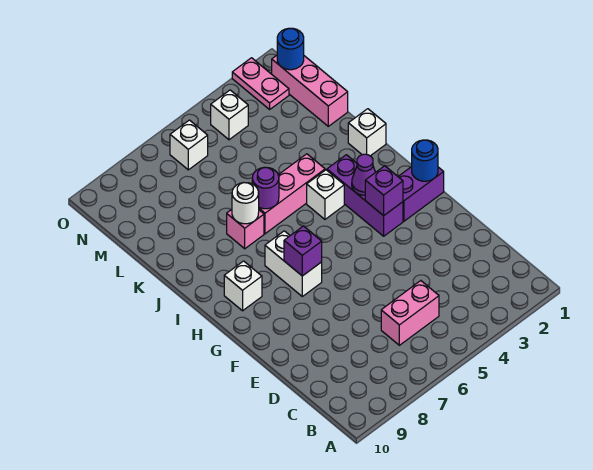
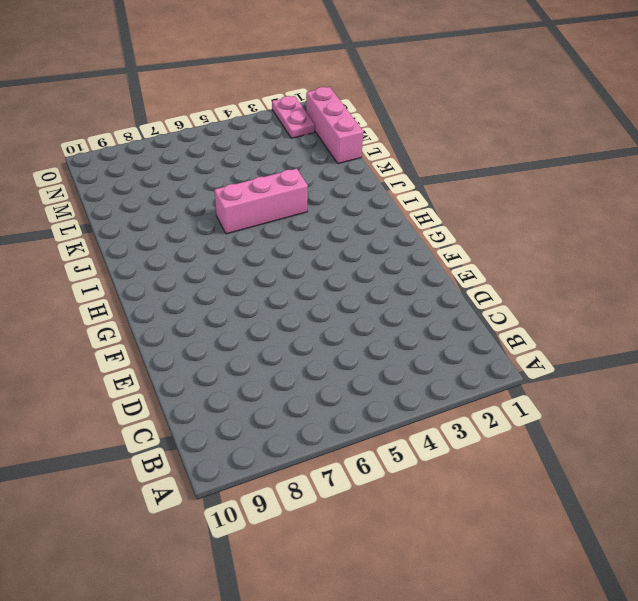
none -> pink brick C5:C6 level 1
none -> purple brick G1:G2 level 1
none -> purple brick G3:I3 level 1

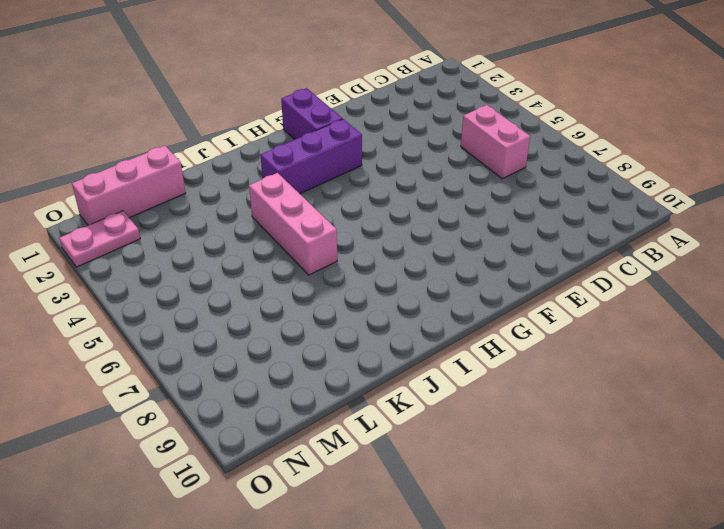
none -> white brick G7:H7 level 1
none -> white brick H9 level 1
none -> white brick I4 level 1

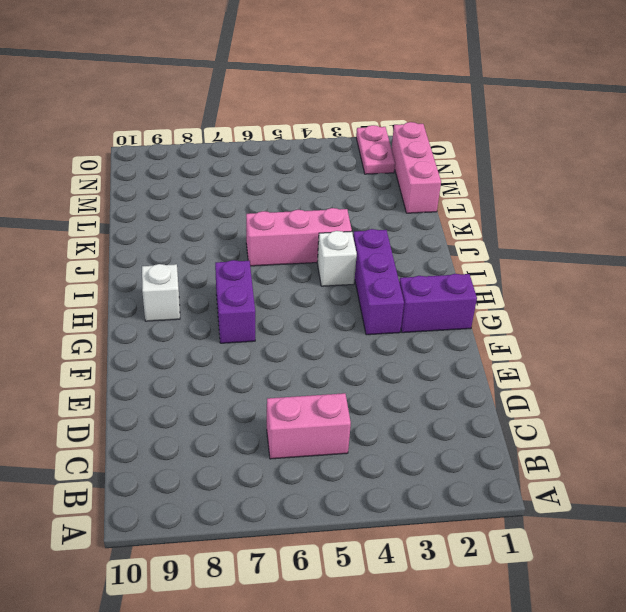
purple brick G7:H7 level 1 -> white brick G7:H7 level 1
none -> white brick J1 level 1
none -> pink brick J7 level 1
none -> white brick N4 level 1

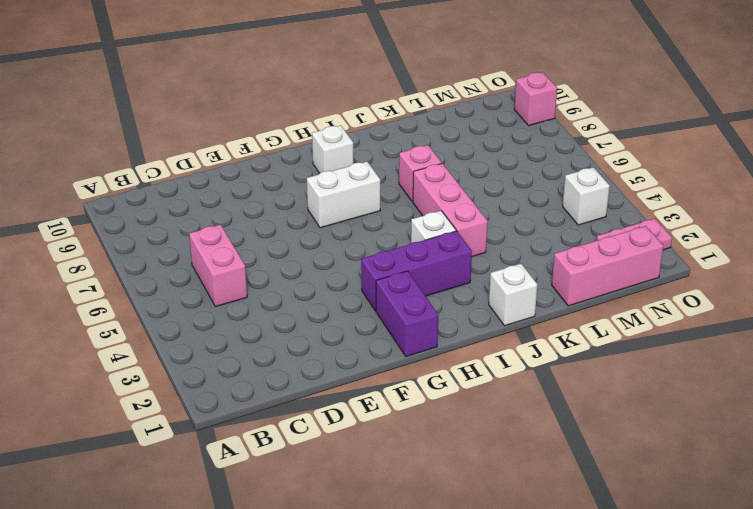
pink brick O9 level 1 -> none
none -> white brick N6 level 1
none -> blue round brick G1 level 2
none -> purple brick G3 level 2

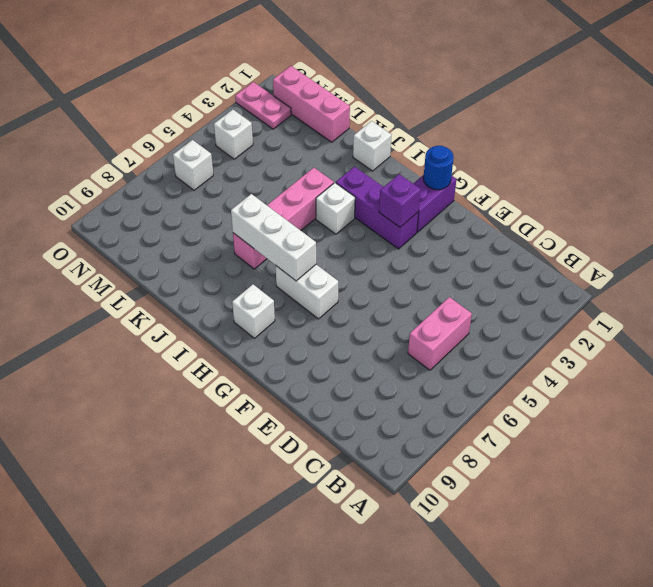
white brick H7:J7 level 2 -> white round brick J7 level 2
none -> purple brick G7 level 2
none -> purple cone H3 level 2
none -> purple round brick J6 level 2

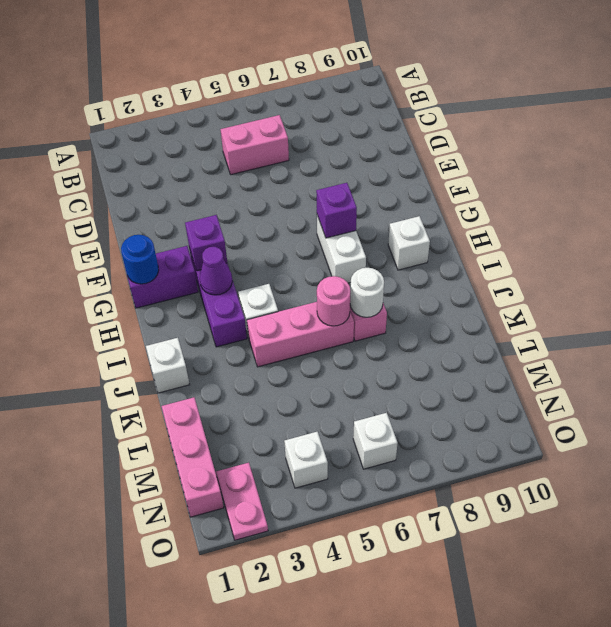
pink round brick J6 level 2 -> purple round brick J6 level 2
none -> blue round brick N1 level 2

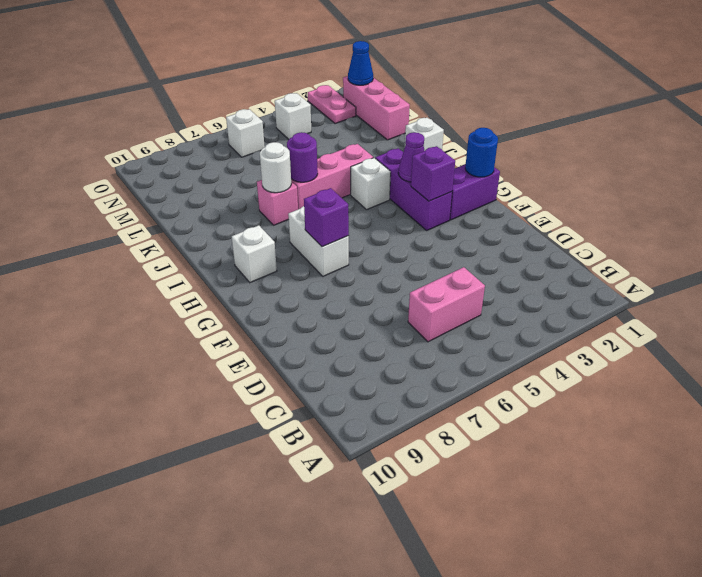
blue cone N1 level 2 -> blue round brick N1 level 2

